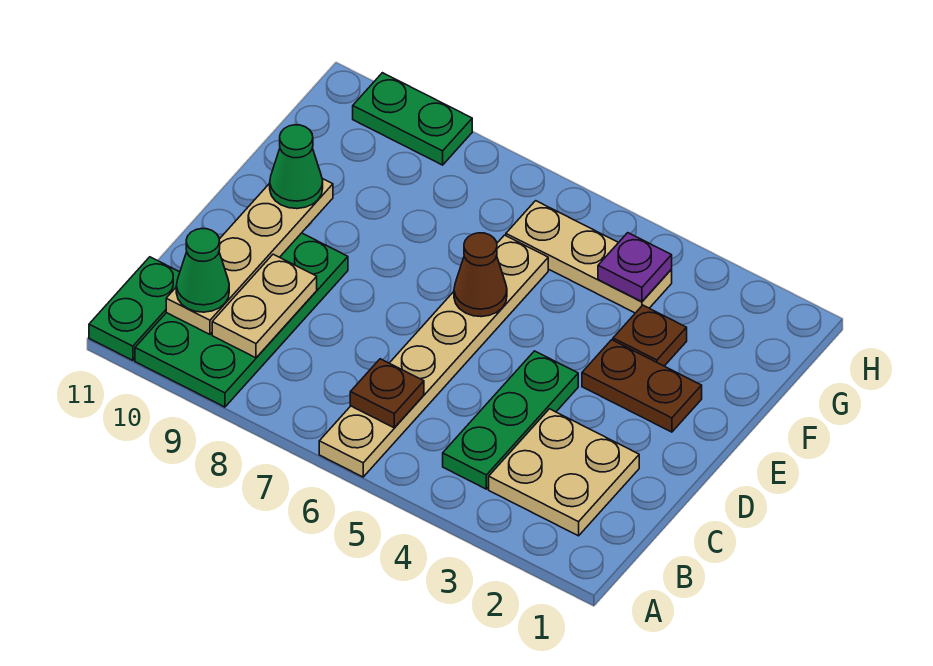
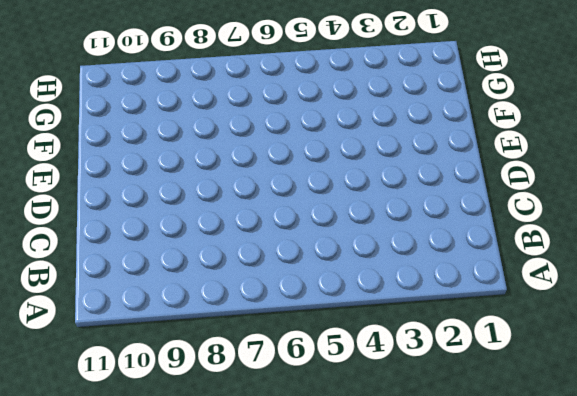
none -> tan plate A6:F6 level 1
none -> green plate A9:D10 level 1
none -> green plate A11:B11 level 1

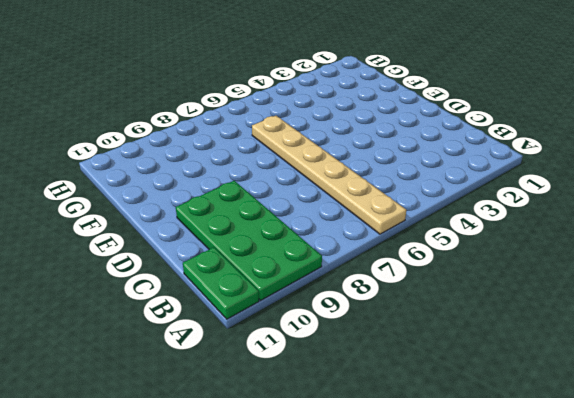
none -> tan plate B2:C3 level 1
none -> green plate B4:D4 level 1
none -> brown plate E2:E3 level 1

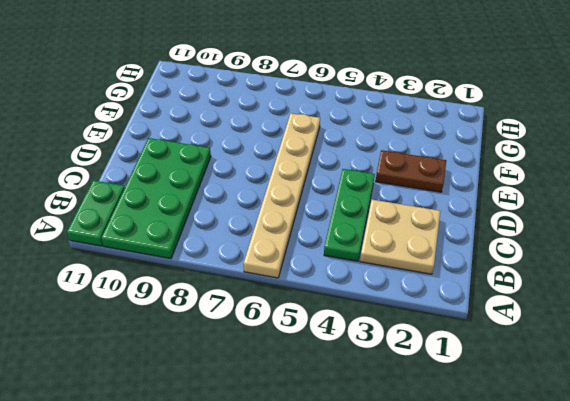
none -> brown plate F3 level 1
none -> tan plate G4:G6 level 1
none -> green plate H9:H10 level 1

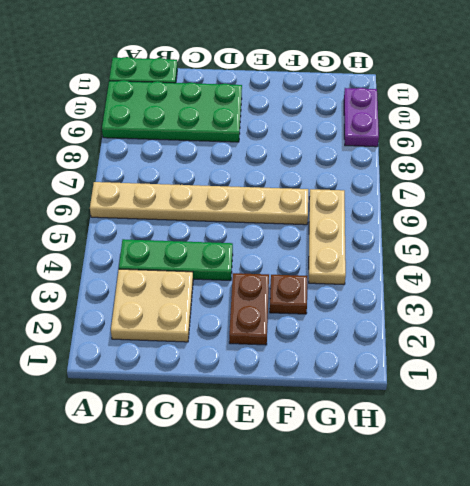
purple plate H9:H10 level 1 -> green plate H9:H10 level 1
none -> brown plate B6 level 2
none -> tan plate B9:C9 level 2
none -> tan plate B10:E10 level 2

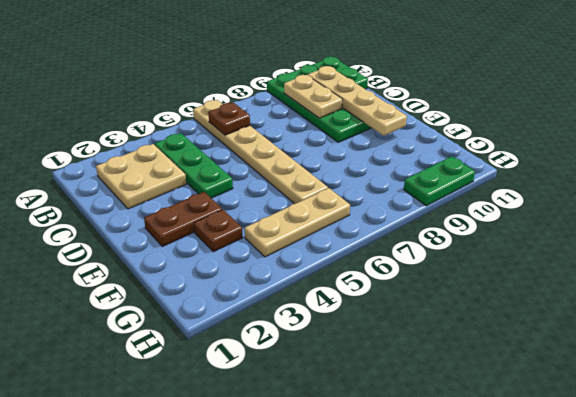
none -> brown cone E6 level 2
none -> purple plate G4 level 2
none -> green cone B10 level 3

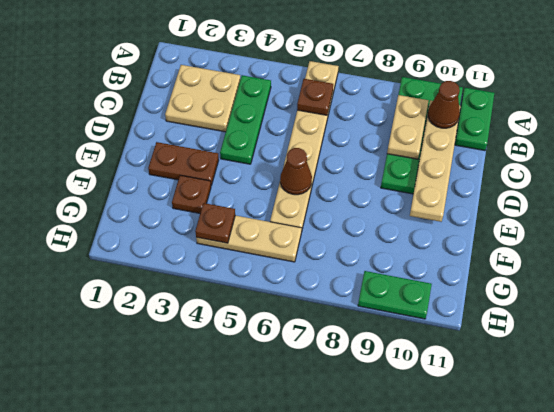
brown cone B10 level 3 -> green cone B10 level 3
brown plate G4 level 2 -> purple plate G4 level 2
none -> green cone E10 level 3

